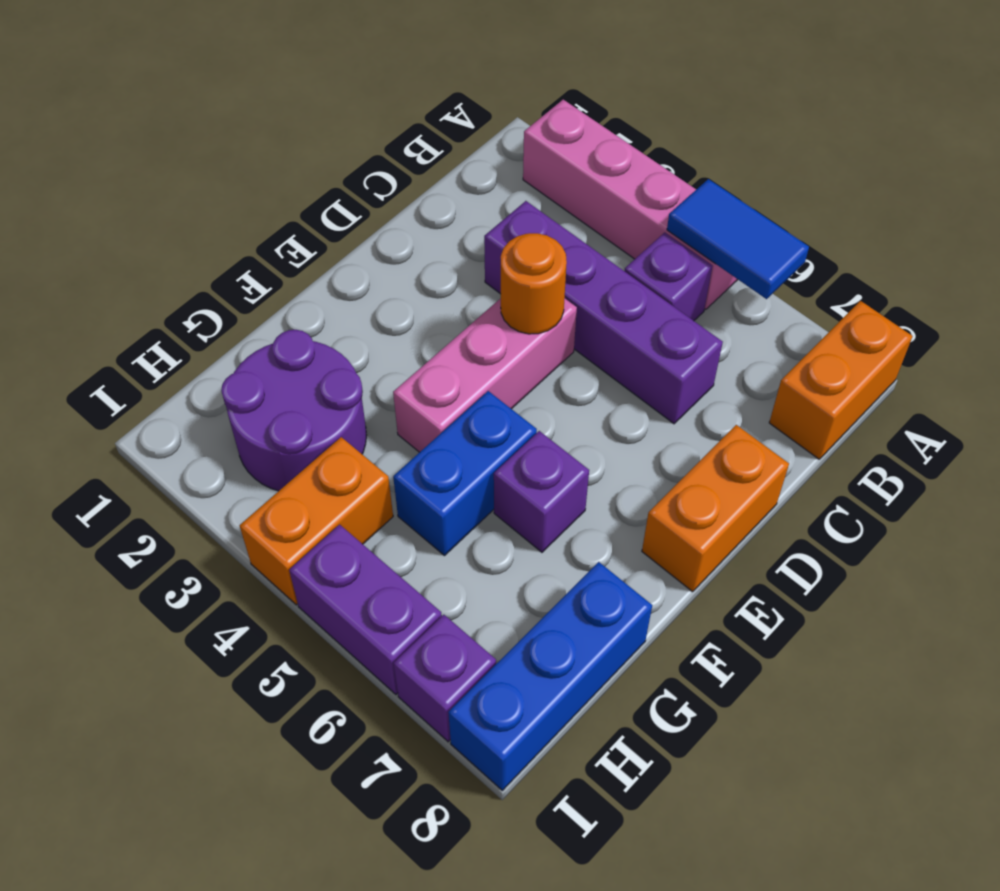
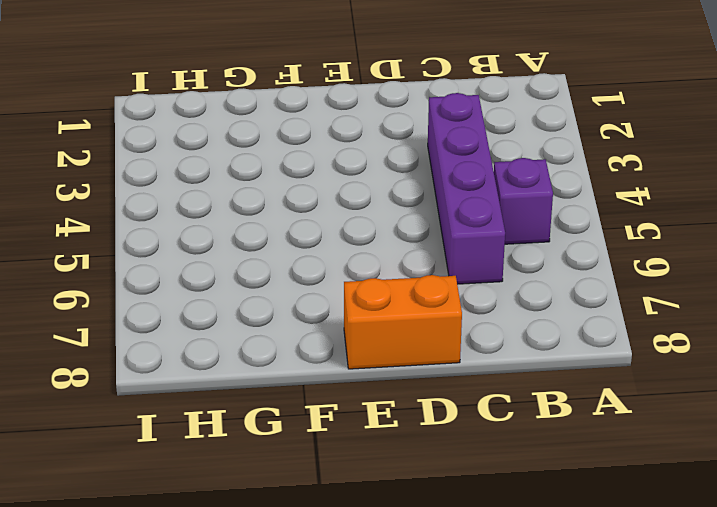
none -> pink brick A2:A5 level 1
none -> orange brick A8:B8 level 1
none -> pink brick D4:F4 level 1

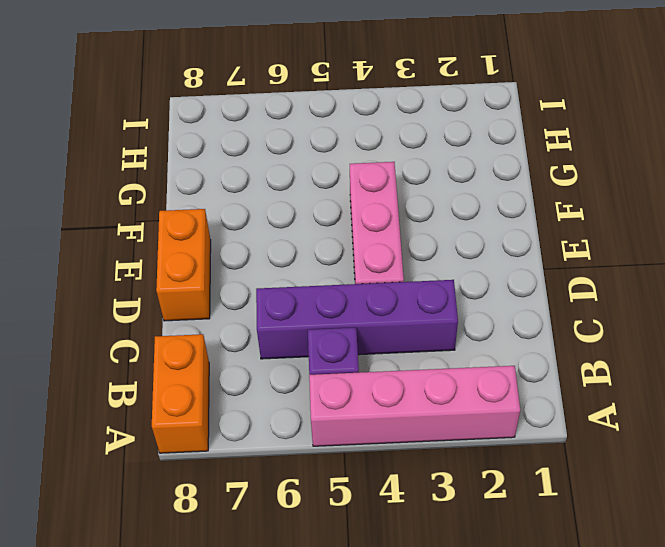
none -> blue brick F5:G5 level 1
none -> purple brick F6 level 1
none -> purple round brick G2:H3 level 1

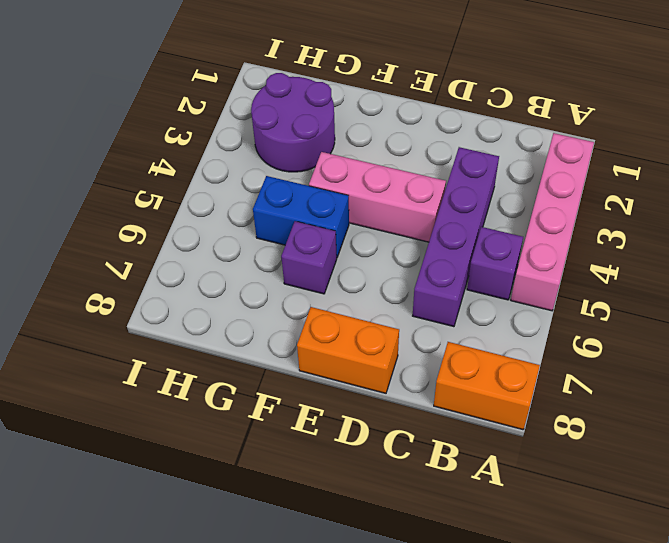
none -> blue brick G8:I8 level 1
none -> orange brick H4:I4 level 1
none -> purple brick I5:I6 level 1

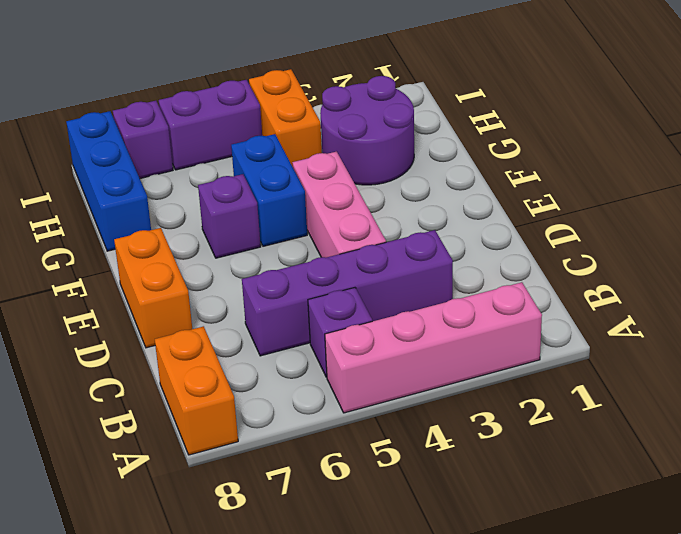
none -> blue tile A5:A6 level 2
none -> orange round brick D4 level 2

